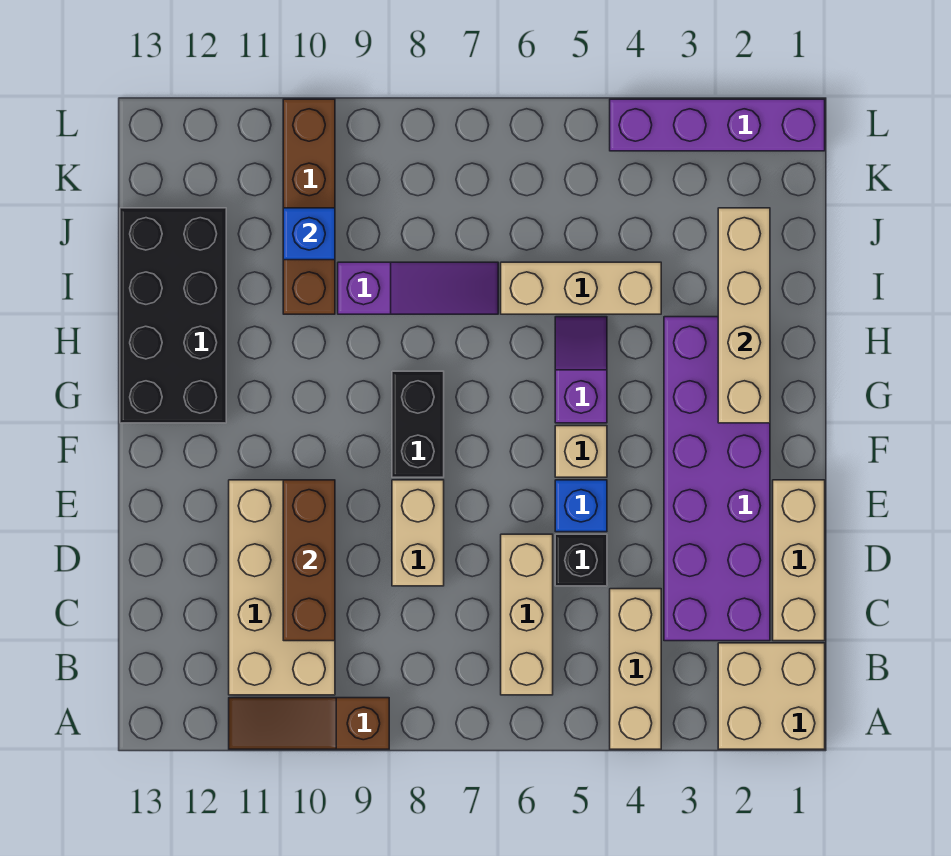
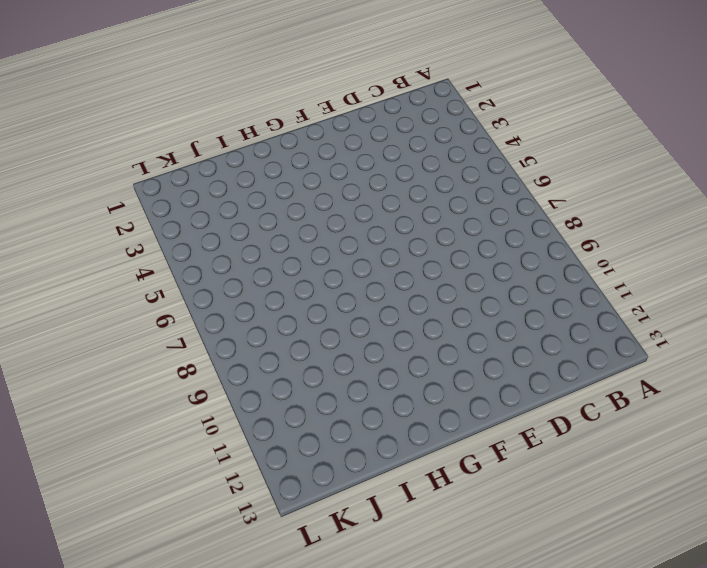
none -> tan brick A1:B2 level 1
none -> tan brick A4:C4 level 1
none -> brown slope A9:A11 level 1 top 9

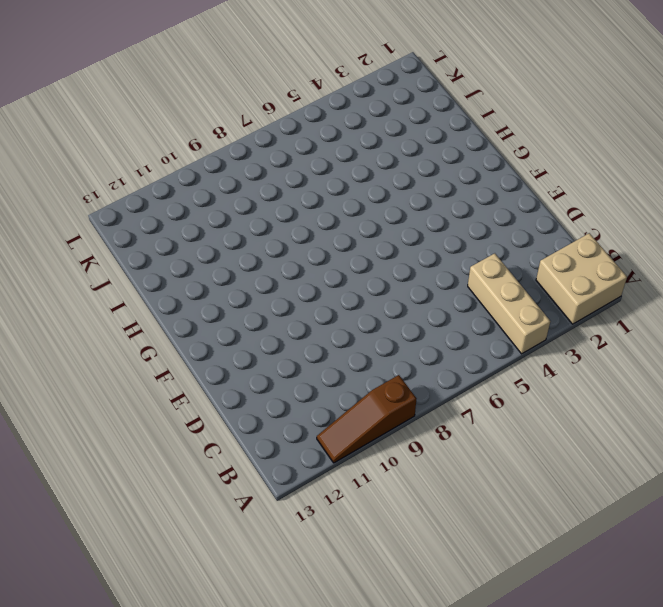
none -> tan brick B6:D6 level 1
none -> tan brick B10:E11 level 1
none -> tan brick C1:E1 level 1

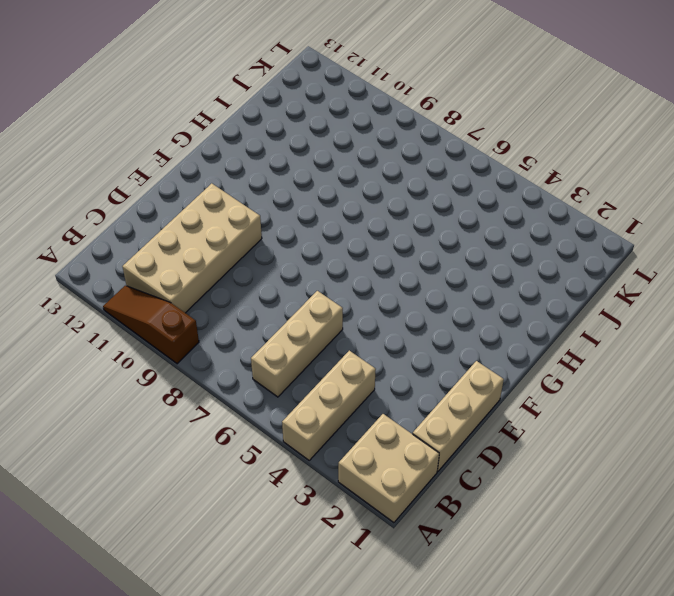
none -> purple brick C2:H3 level 1
none -> black brick D5 level 1
none -> tan brick D8:E8 level 1

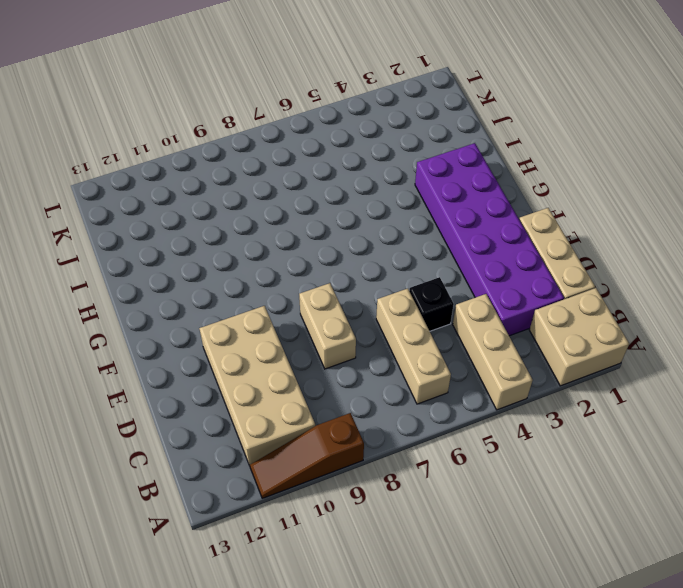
none -> blue brick E5 level 1
none -> tan brick F5 level 1
none -> black brick F8:G8 level 1

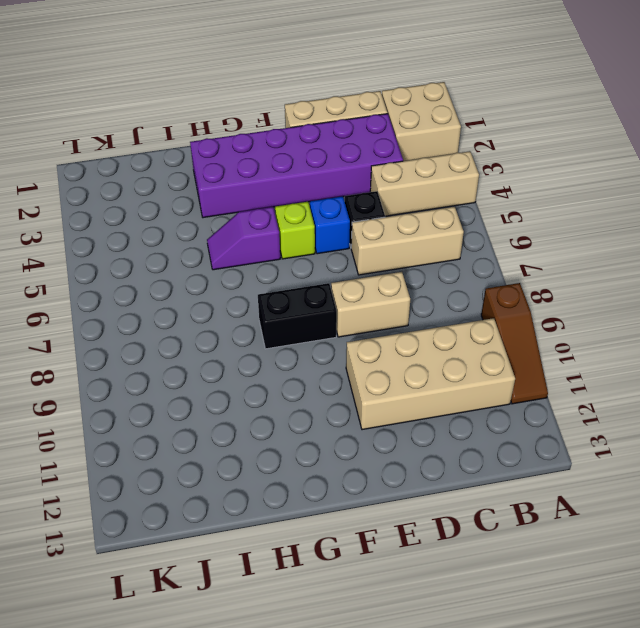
lime brick F5 level 1 -> tan brick F5 level 1
none -> black brick G12:J13 level 1
none -> tan brick I4:I6 level 1
none -> purple slope I7:I9 level 1 top 9

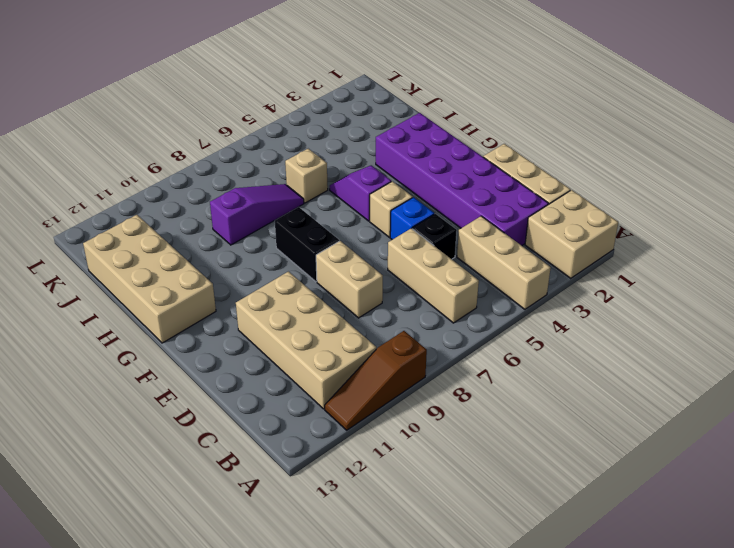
tan brick G12:J13 level 1 -> black brick G12:J13 level 1
tan brick I6 level 1 -> tan brick I4:I6 level 1
none -> brown brick I10:L10 level 1
none -> purple brick L1:L4 level 1
none -> brown brick C10:E10 level 2

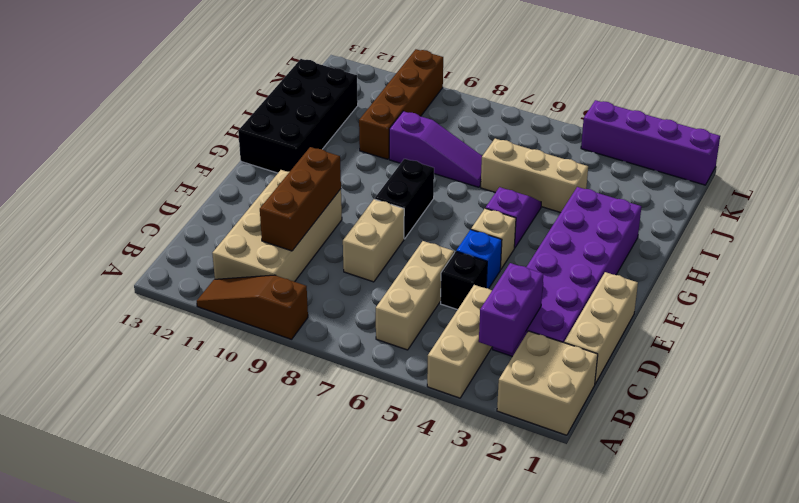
purple brick B3:C3 level 2 -> none
none -> tan brick G2:J2 level 2
none -> blue brick J10 level 2

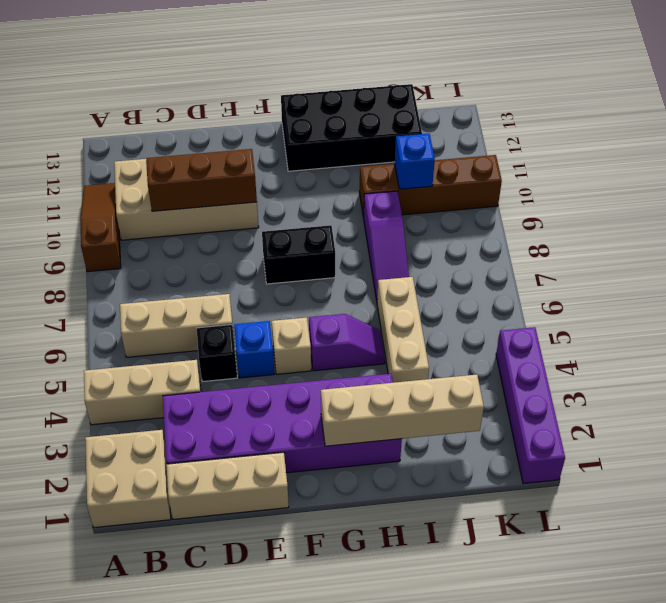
none -> tan brick D8:E8 level 1

